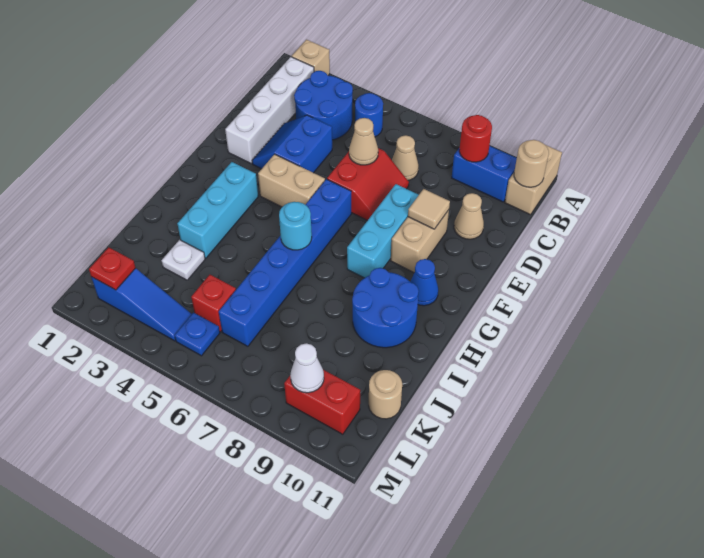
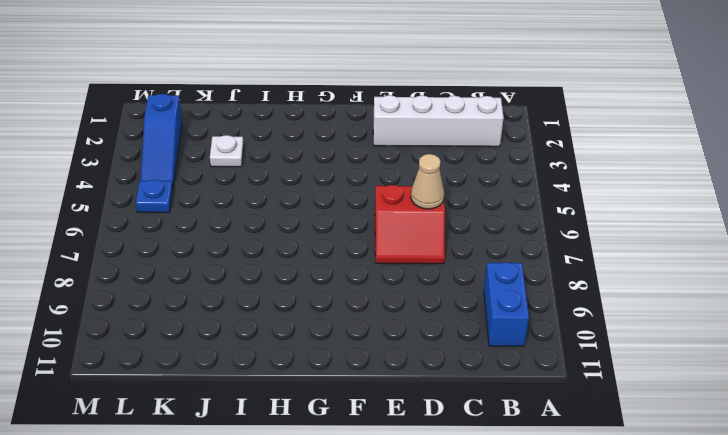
none -> tan brick A2 level 1
none -> tan brick A11:B11 level 1
none -> blue round brick B3:C4 level 1
none -> blue round brick B5 level 1

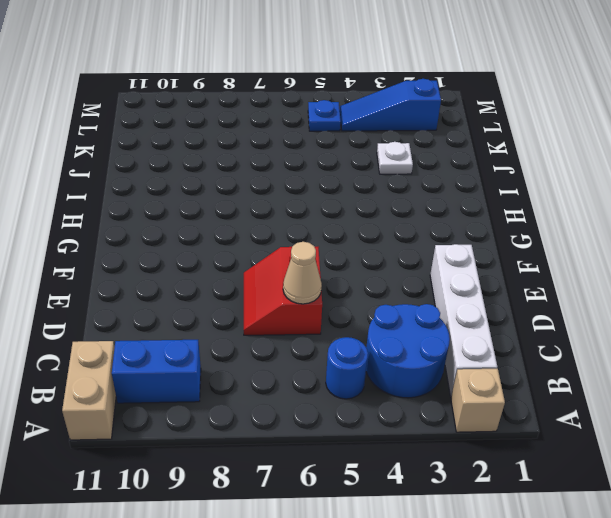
none -> tan cone C7 level 1
none -> blue slope D3:E4 level 1 top 4
none -> tan cone D10 level 1
none -> cyan brick E8:G8 level 1

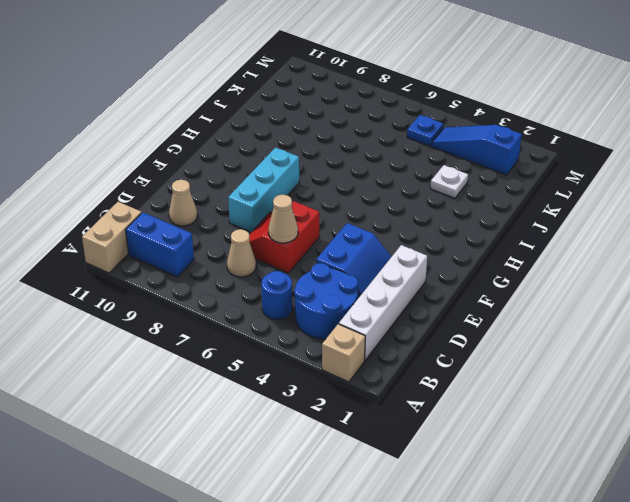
none -> tan brick E9:F9 level 1
none -> tan brick F4:F5 level 1
none -> blue brick F6:K6 level 1
none -> cyan brick G3:I3 level 1

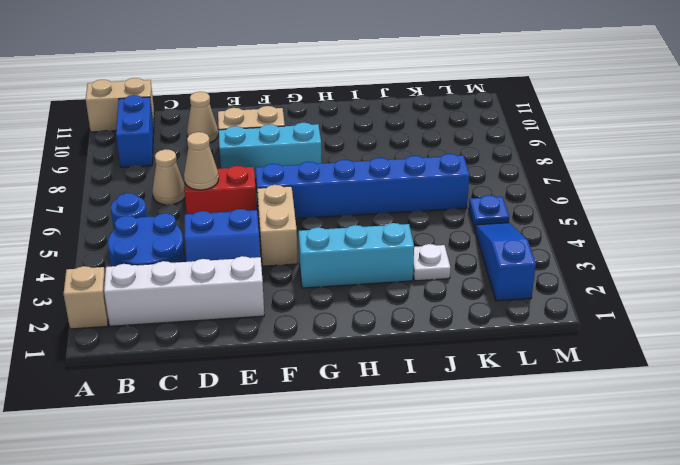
none -> blue cone G10 level 1
none -> blue round brick H9:I10 level 1
none -> red brick K5 level 1
none -> tan round brick K11 level 1

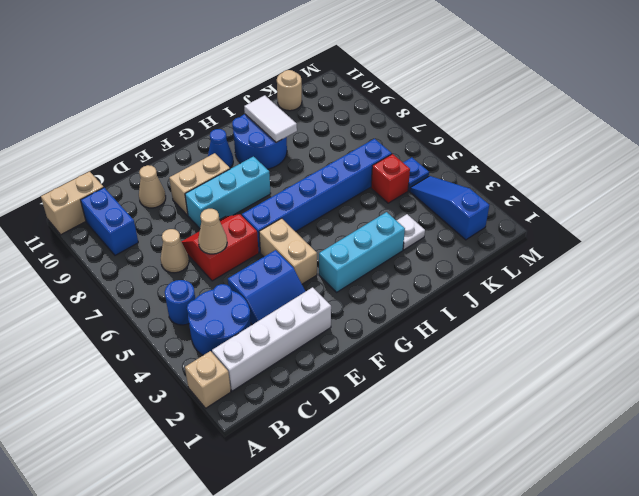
white tile I9:I10 level 2 -> none
none -> red brick L9:L10 level 1
none -> red round brick B9 level 2
none -> tan round brick B11 level 2
none -> tan tile E9 level 2

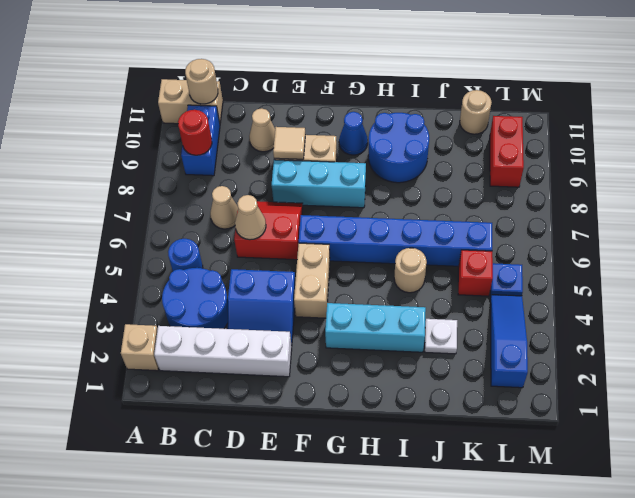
tan round brick I5 level 1 -> none
none -> cyan round brick H6 level 2
none -> red plate L2 level 2
none -> white cone L9 level 2

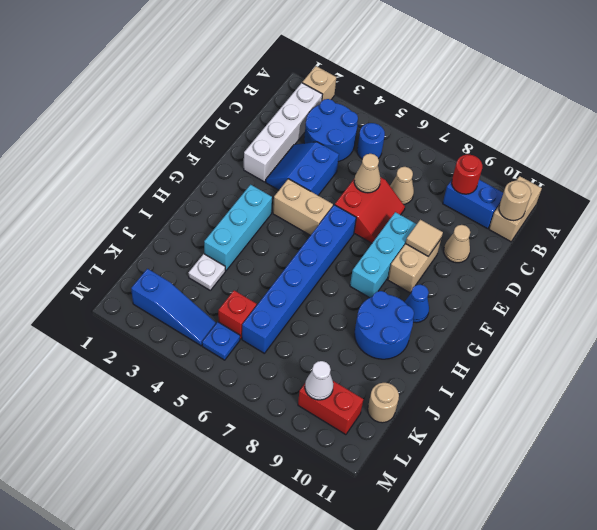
none -> cyan round brick H6 level 2
none -> red plate L2 level 2

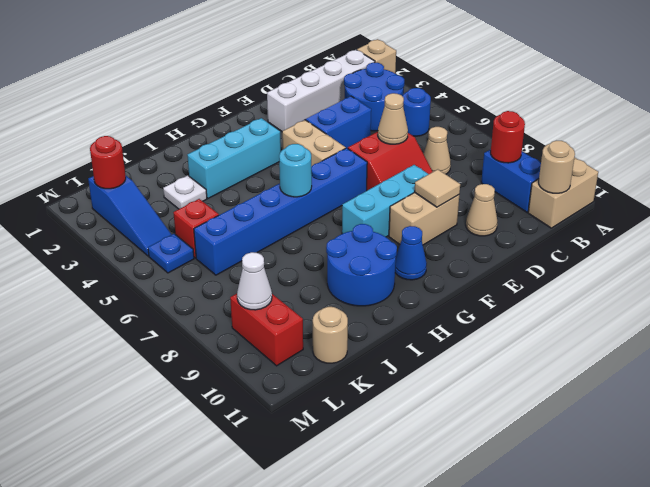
red round brick L2 level 2 -> red plate L2 level 2

